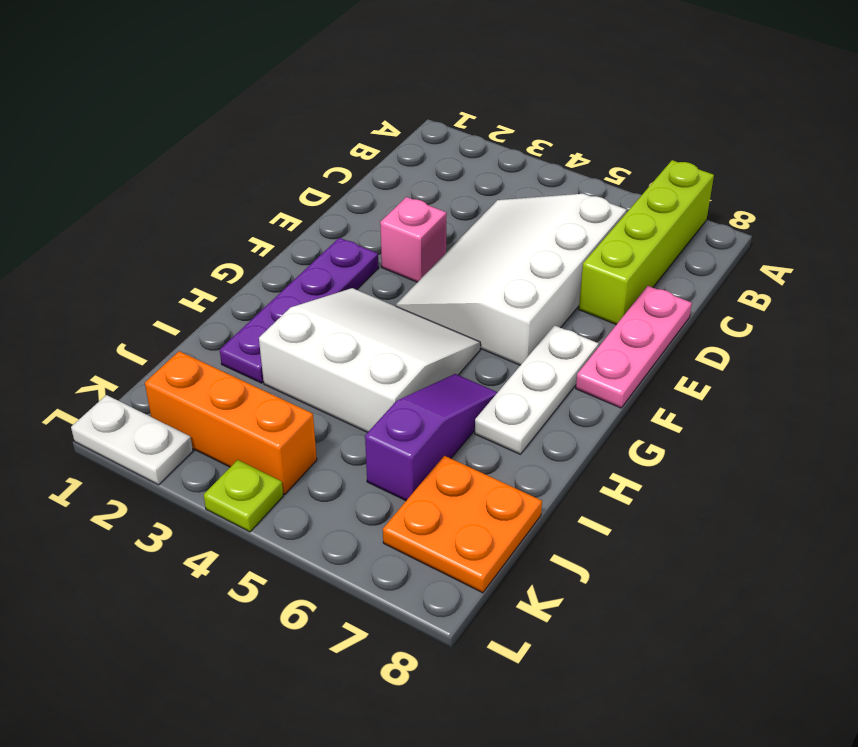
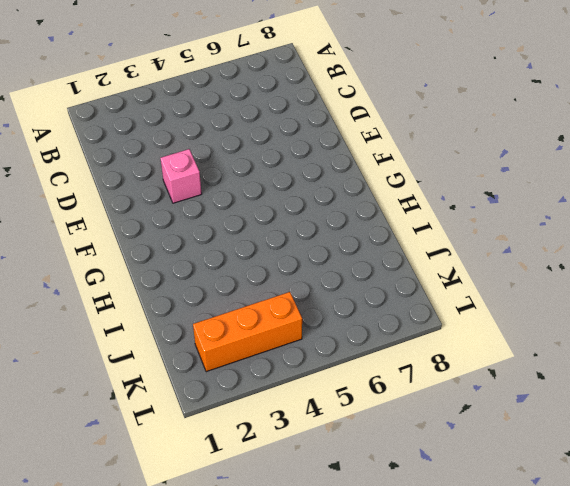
none -> lime brick A7:D7 level 1
none -> white slope C4:F6 level 1 top 6
none -> pink plate D8:F8 level 1

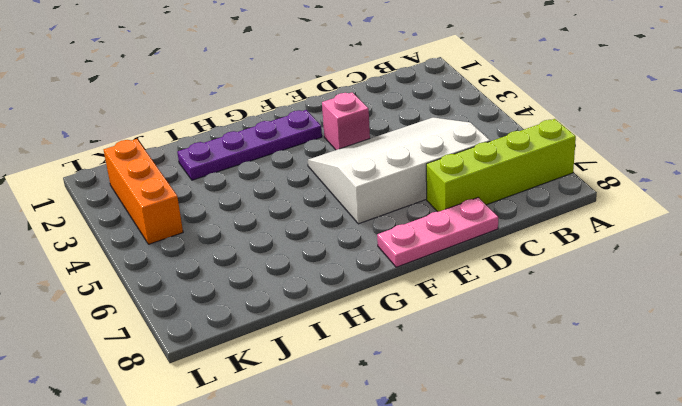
none -> white plate F7:H7 level 1
none -> white slope G3:I5 level 1 top I
none -> purple slope H6:J6 level 1 top J

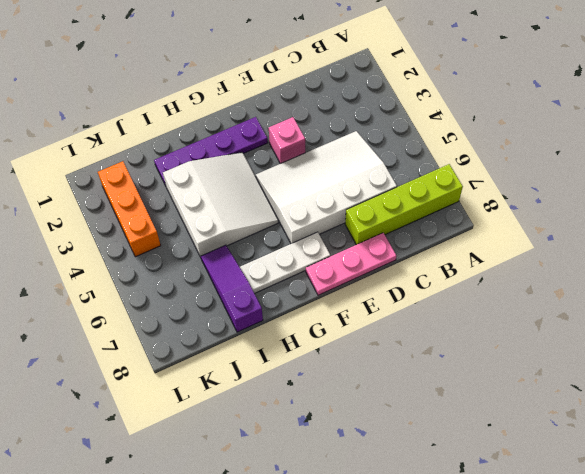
purple slope I6:I8 level 1 top 8 -> purple slope H6:J6 level 1 top J
none -> orange plate J7:K8 level 1
none -> white plate L1:L2 level 1
none -> lime plate L4 level 1

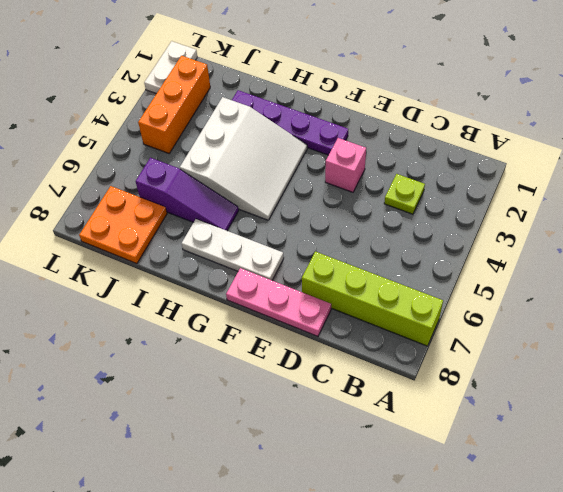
lime plate C3 level 1 -> lime plate L4 level 1
none -> white slope C4:F6 level 1 top 6

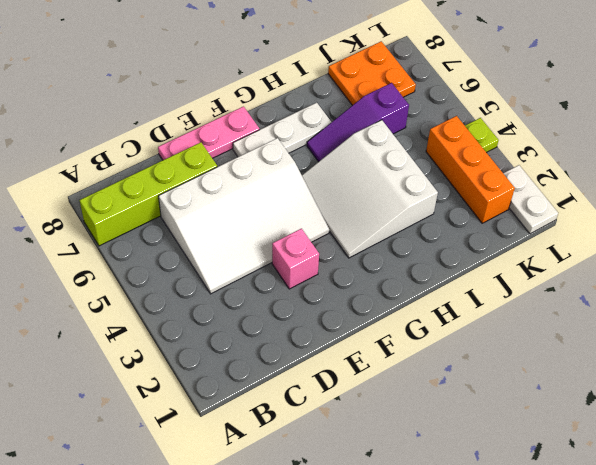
none -> purple plate F2:I2 level 1

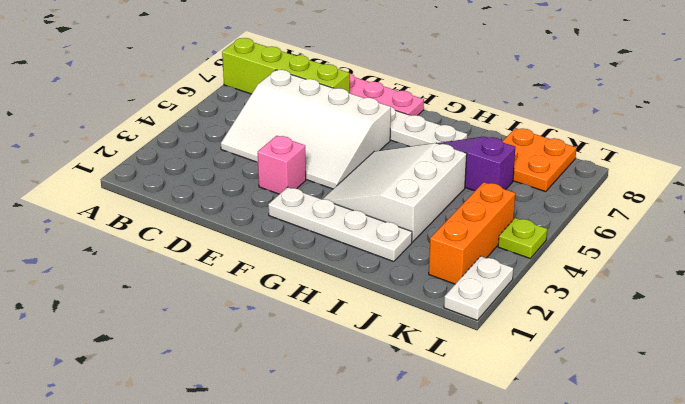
white plate F2:I2 level 1 -> purple plate F2:I2 level 1

